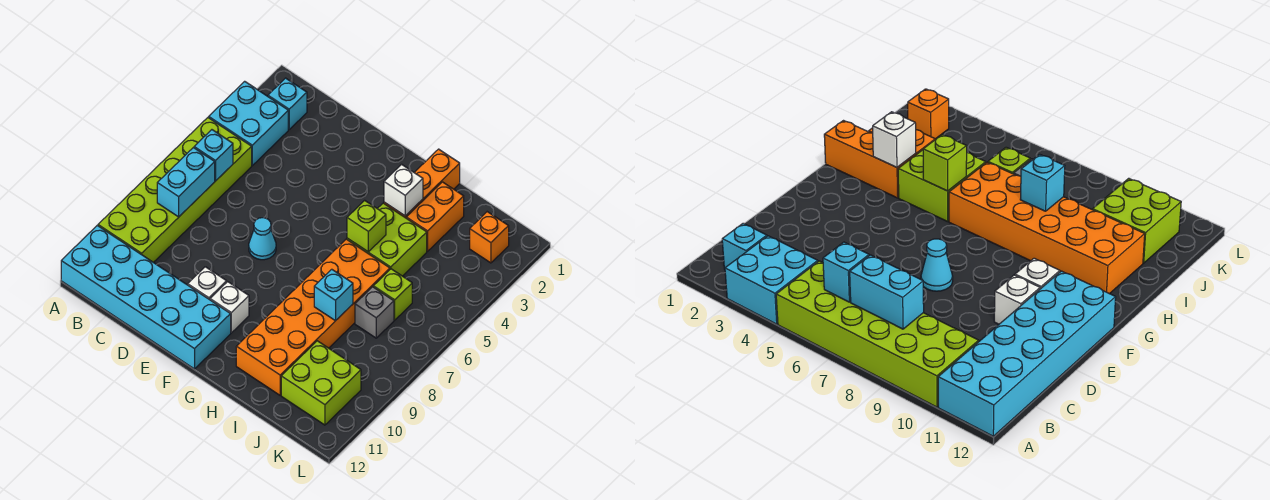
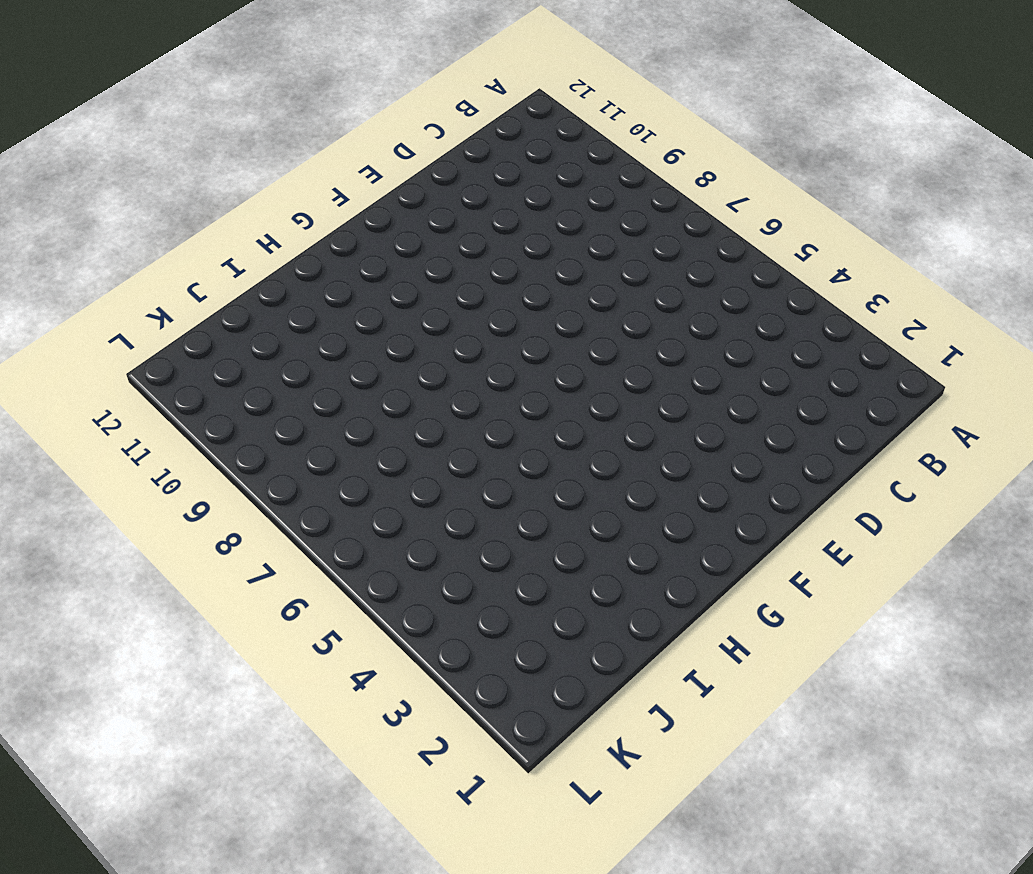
none -> cyan brick A3:B4 level 1
none -> lime brick A5:B10 level 1
none -> cyan brick A11:F12 level 1

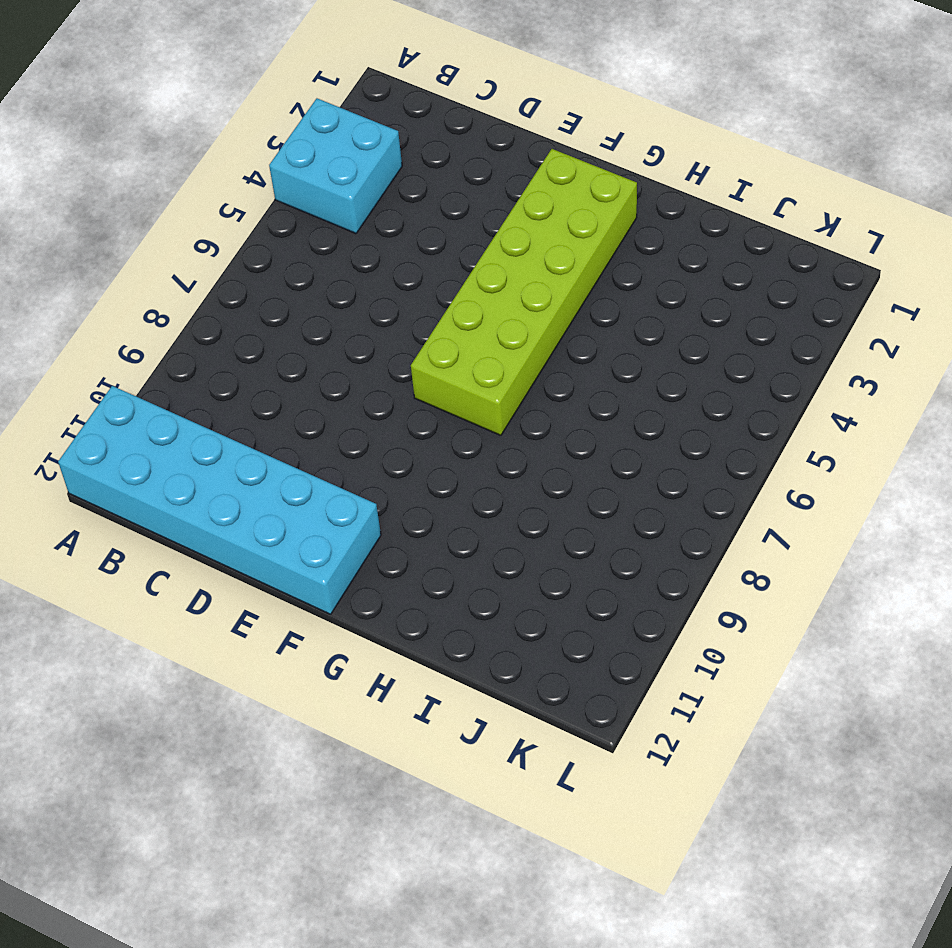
lime brick F2:G7 level 1 -> lime brick A5:B10 level 1
none -> cyan brick B2 level 1
none -> cyan cone E7 level 1
none -> white brick E10 level 1

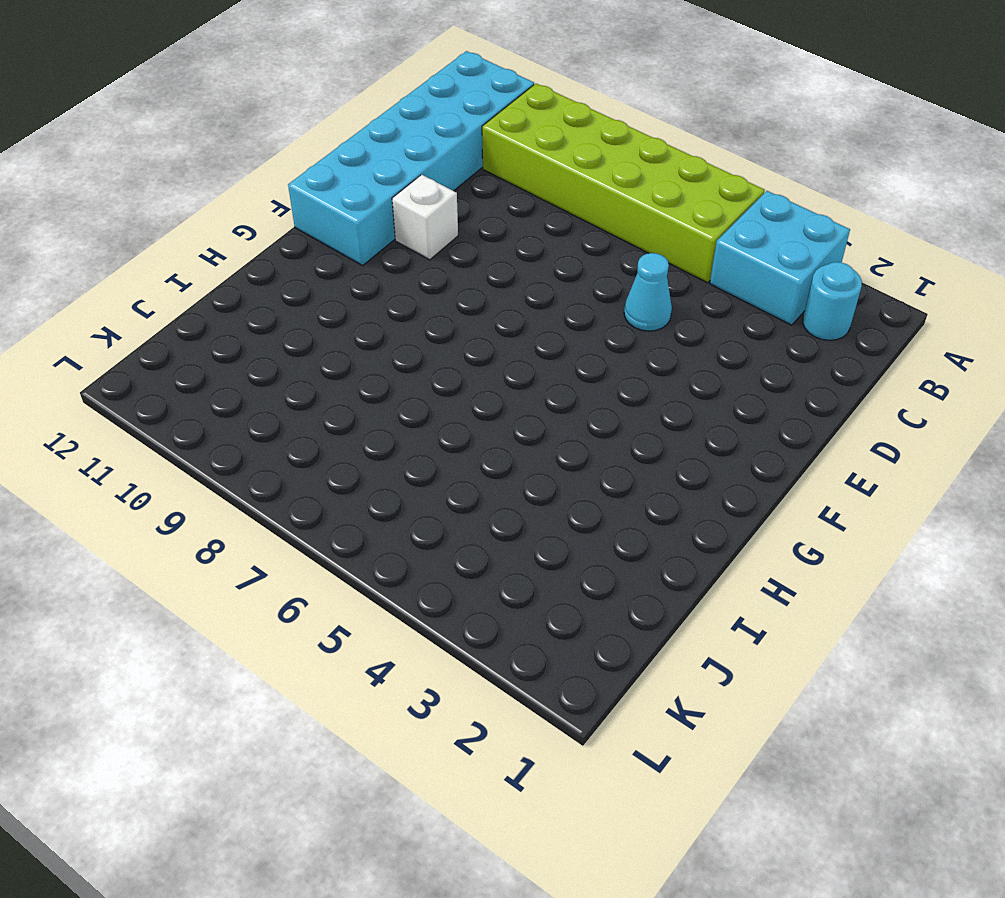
cyan round brick B2 level 1 -> cyan brick B2 level 1
cyan cone D5 level 1 -> cyan cone E7 level 1
none -> white brick F10 level 1
none -> orange brick H1:H3 level 1
none -> lime brick H4:I5 level 1

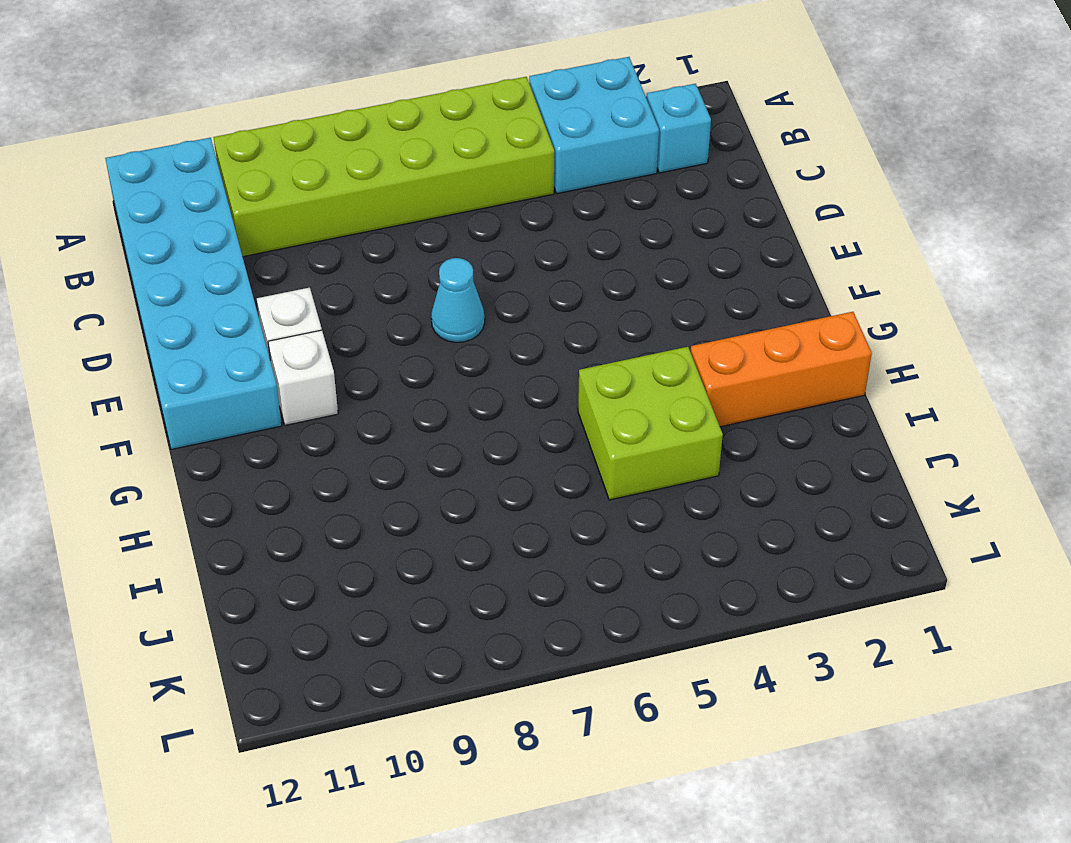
none -> orange brick H6:I11 level 1
none -> orange brick I2:I3 level 1
none -> lime brick J6 level 1

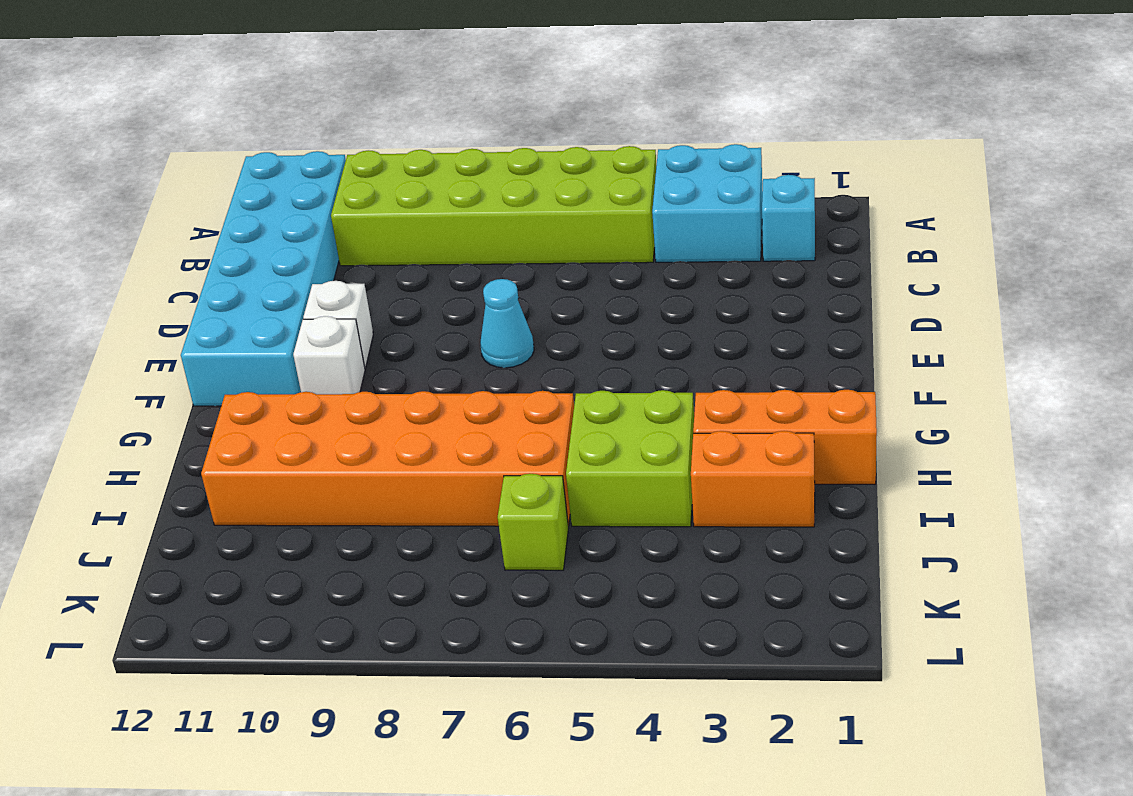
none -> grey brick J7 level 1
none -> lime brick J10:K11 level 1
none -> orange brick K2 level 1

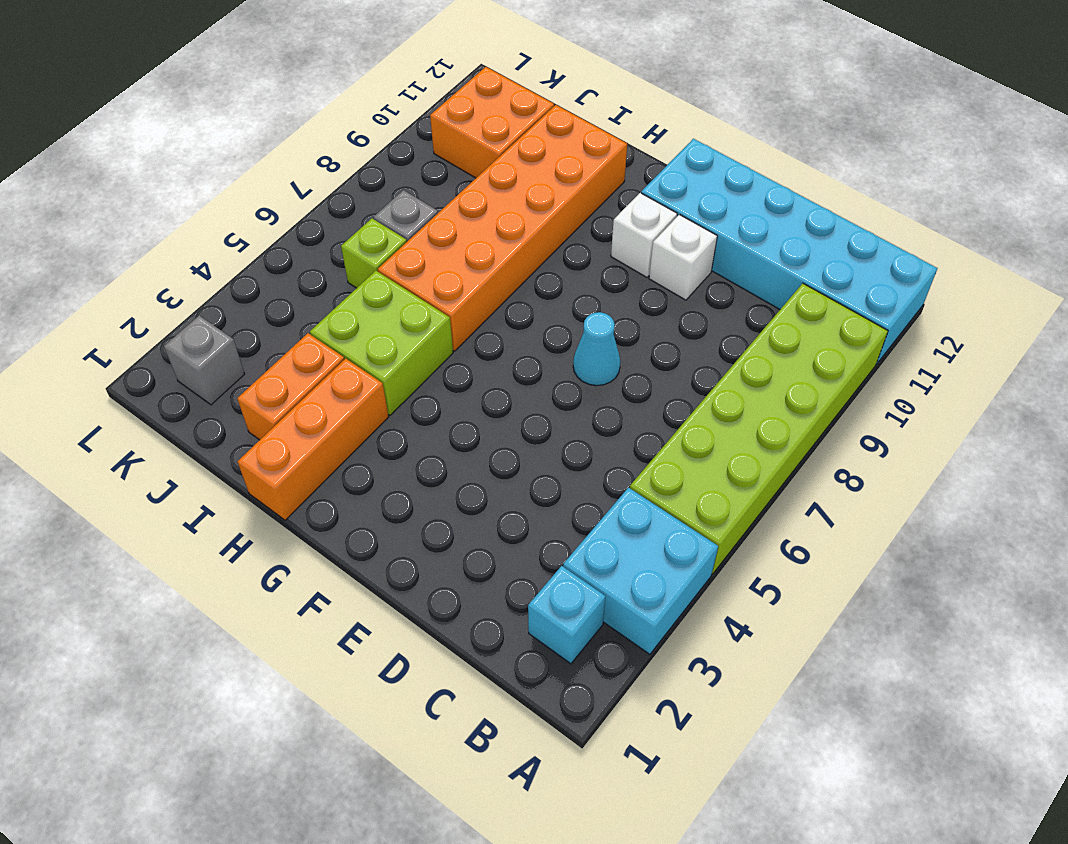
orange brick J10:K11 level 1 -> lime brick J10:K11 level 1
grey brick K2 level 1 -> orange brick K2 level 1
none -> cyan brick B6 level 2
none -> cyan brick B7:B8 level 2
none -> white brick H3 level 2

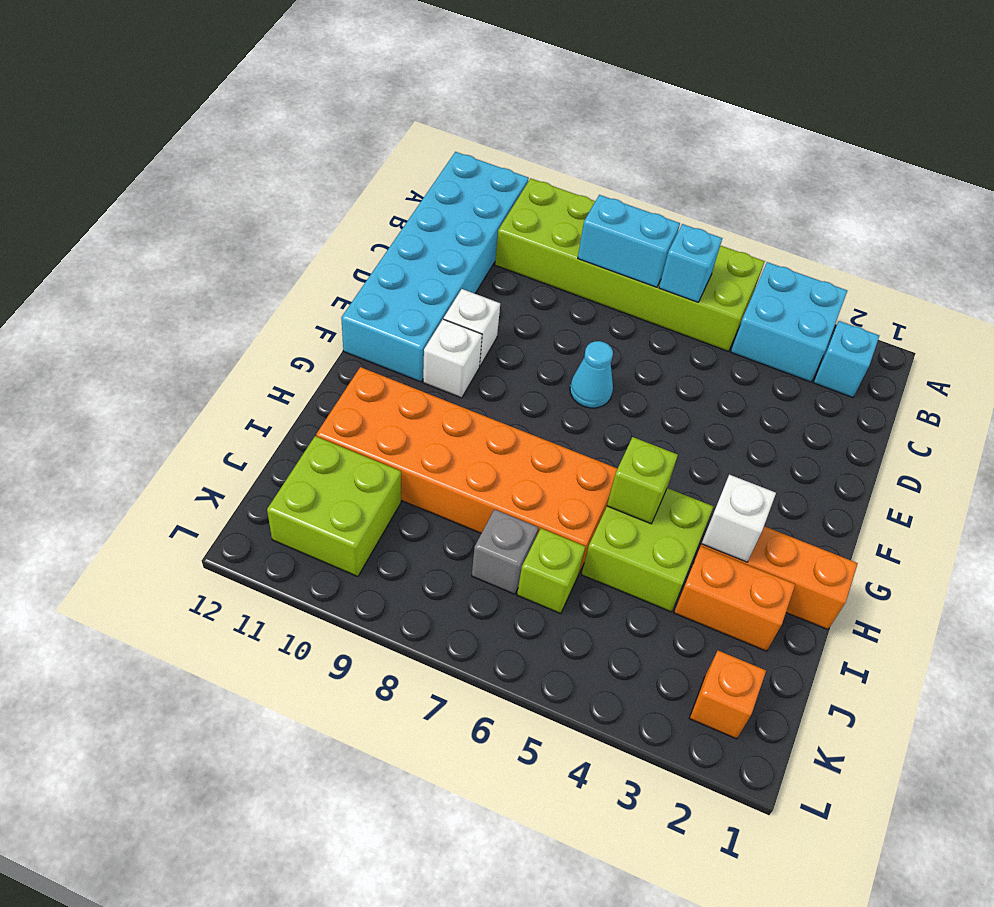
none -> cyan brick I8 level 2

